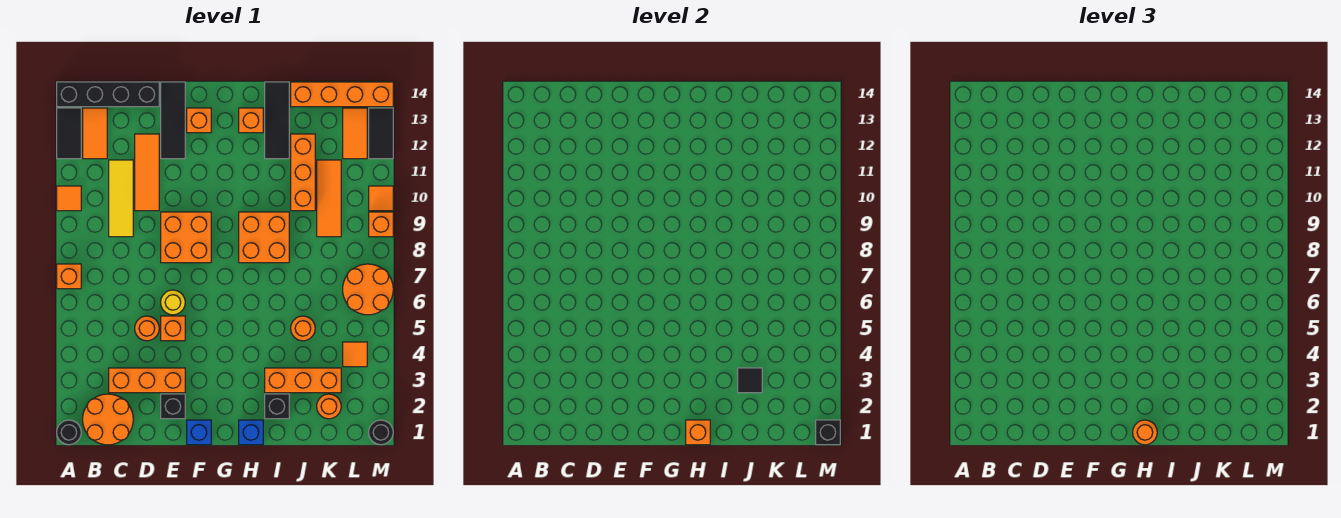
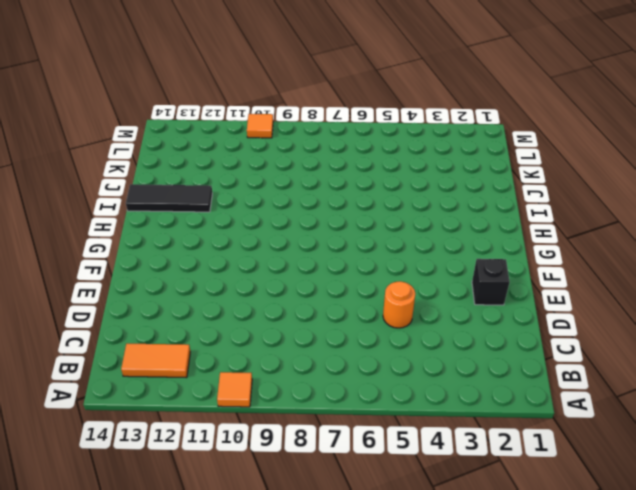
none -> black round brick A1 level 1
none -> orange brick A7 level 1
none -> black tile A12:A13 level 1
none -> black brick A14:D14 level 1

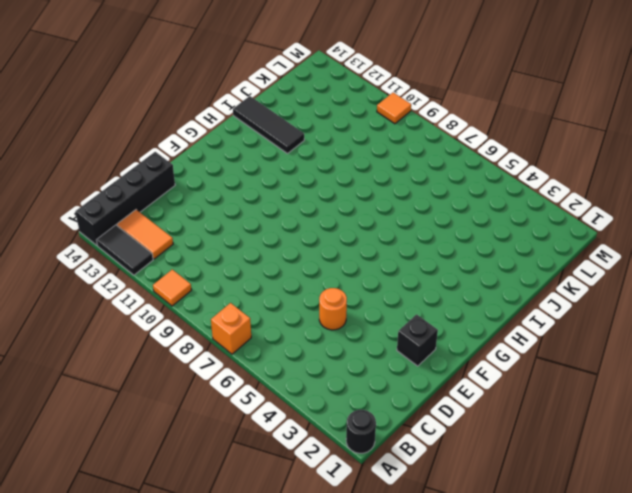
none -> orange round brick B1:C2 level 1
none -> orange brick C3:E3 level 1
none -> yellow tile C9:C11 level 1
none -> orange tile D10:D12 level 1

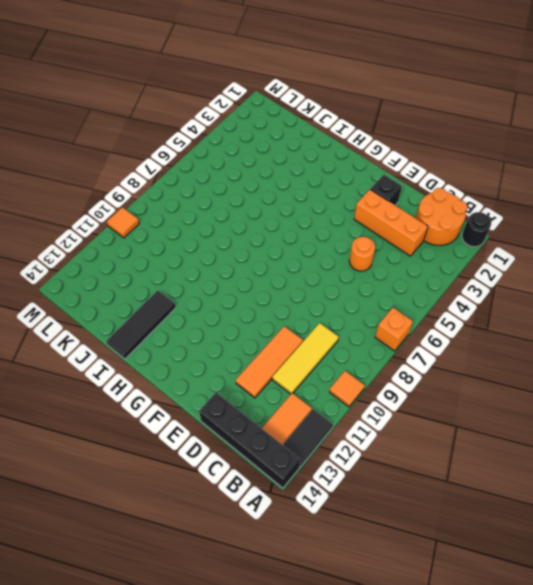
none -> orange brick E5 level 1
none -> yellow round brick E6 level 1
none -> orange brick E8:F9 level 1
none -> black tile E12:E14 level 1

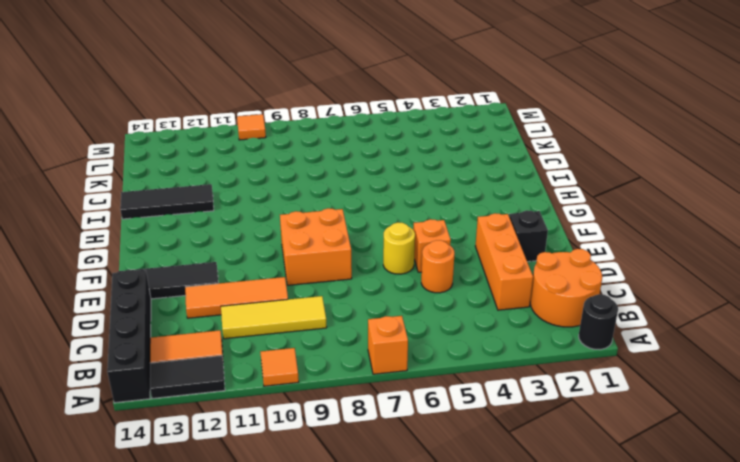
none -> blue brick F1 level 1
none -> orange brick F13 level 1
none -> blue brick H1 level 1
none -> orange brick H8:I9 level 1

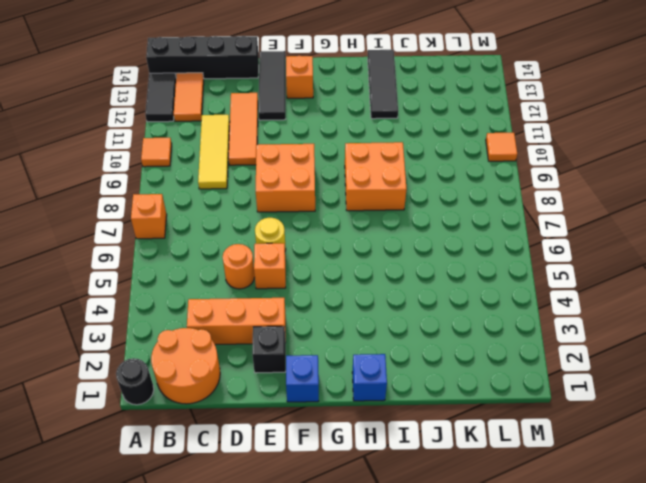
none -> orange brick H13 level 1
none -> black brick I2 level 1
none -> orange brick I3:K3 level 1
none -> orange round brick J5 level 1

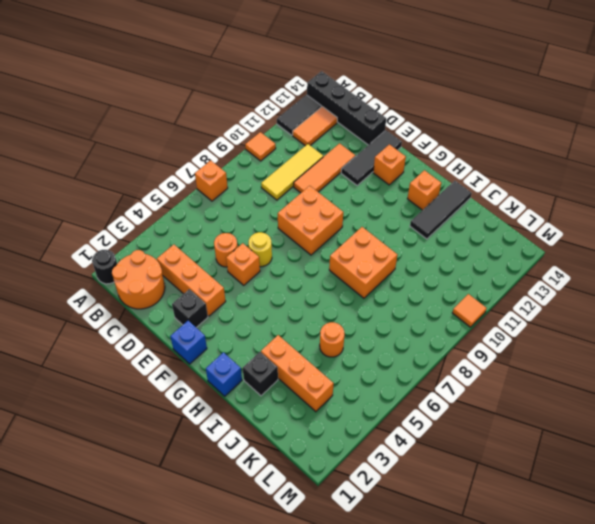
none -> orange brick J10:J12 level 1
none -> orange brick J14:M14 level 1
none -> orange round brick K2 level 1
none -> orange tile K9:K11 level 1

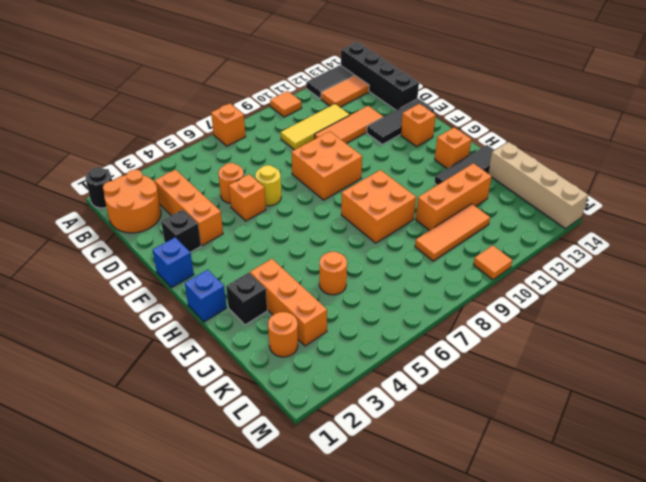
tan brick J14:M14 level 1 -> orange brick J14:M14 level 1
none -> orange tile L4 level 1
none -> orange round brick L6:M7 level 1
none -> orange tile L12:L13 level 1
none -> black round brick M1 level 1

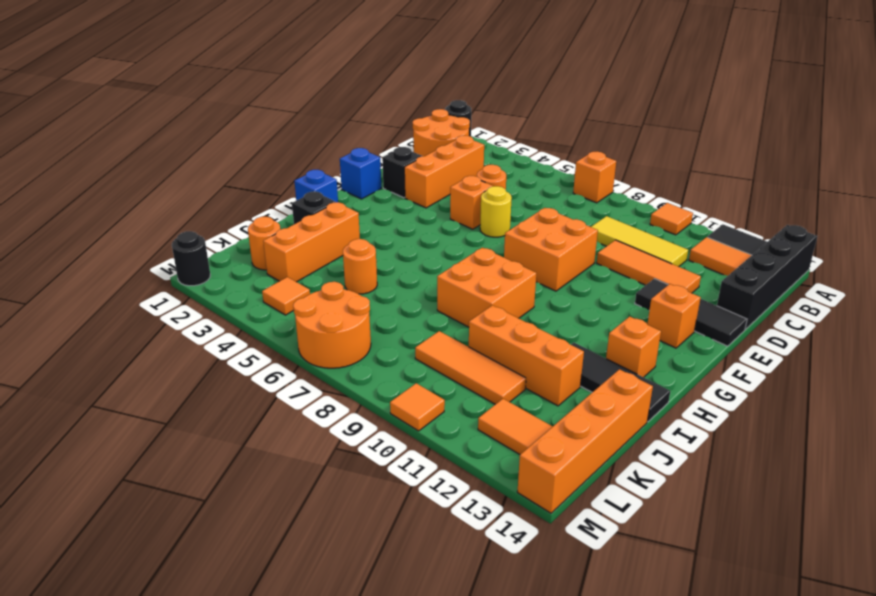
none -> orange brick M9 level 1
none -> black tile M12:M13 level 1
none -> orange brick H1 level 2
none -> black tile J3 level 2

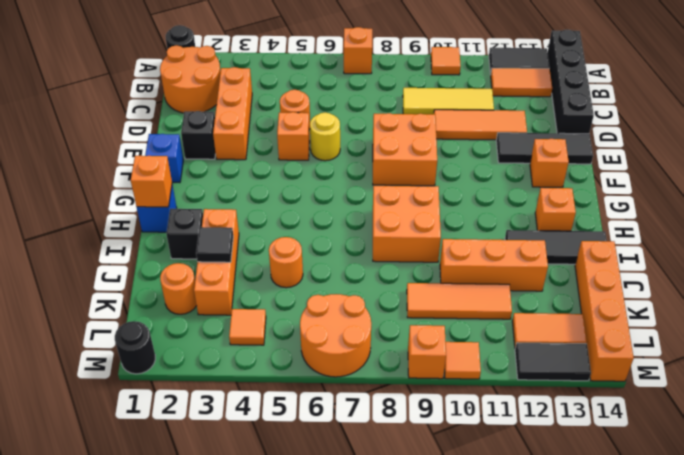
none -> black brick M1 level 2
none -> orange round brick H1 level 3

